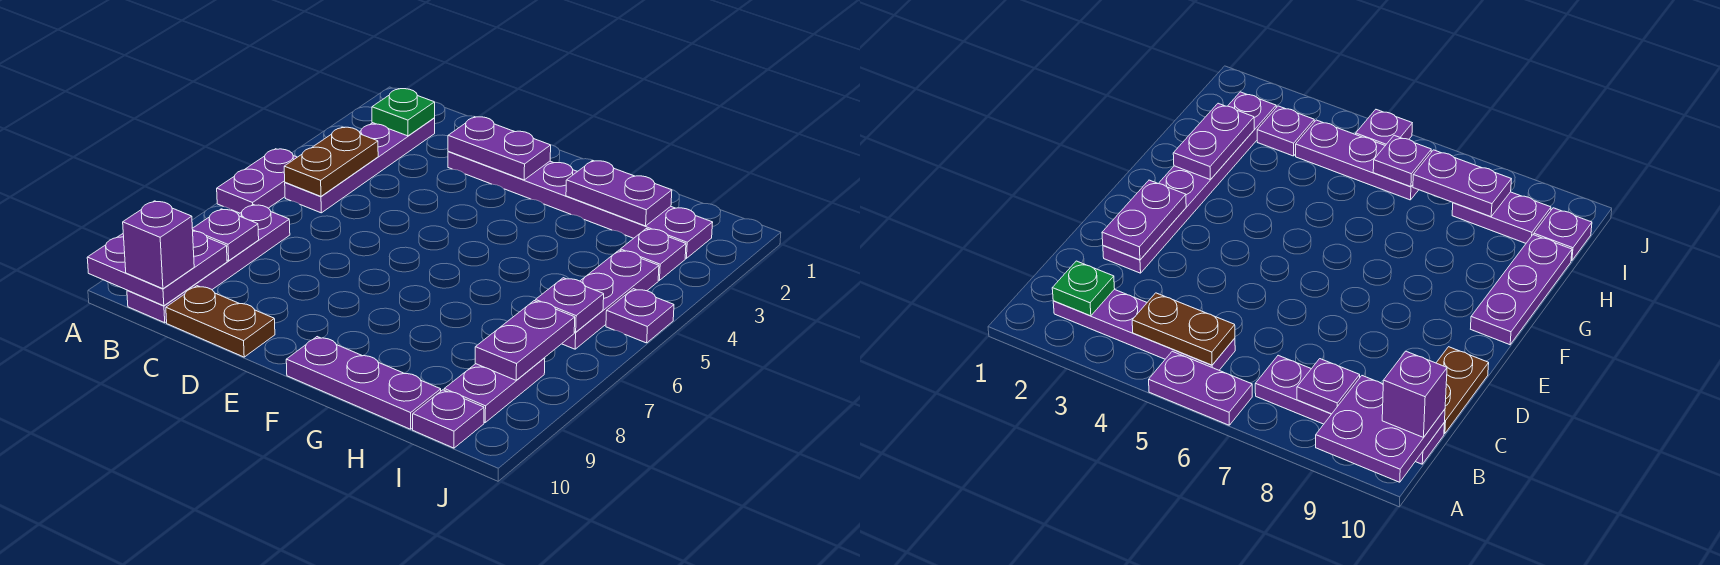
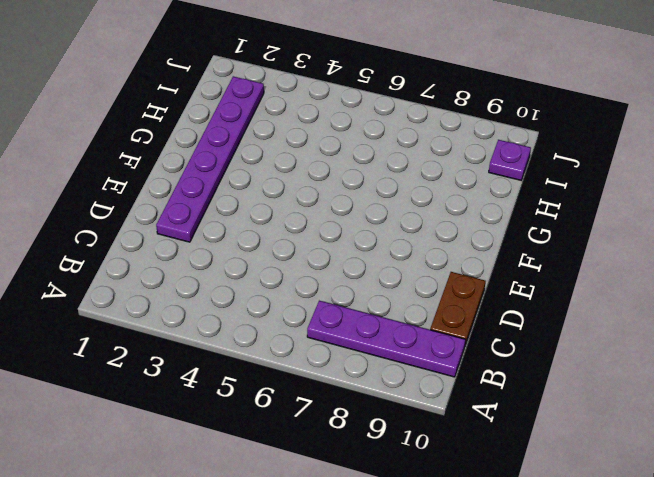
none -> purple plate A5:A6 level 1
none -> purple plate B2:B5 level 1
none -> purple plate F10:H10 level 1

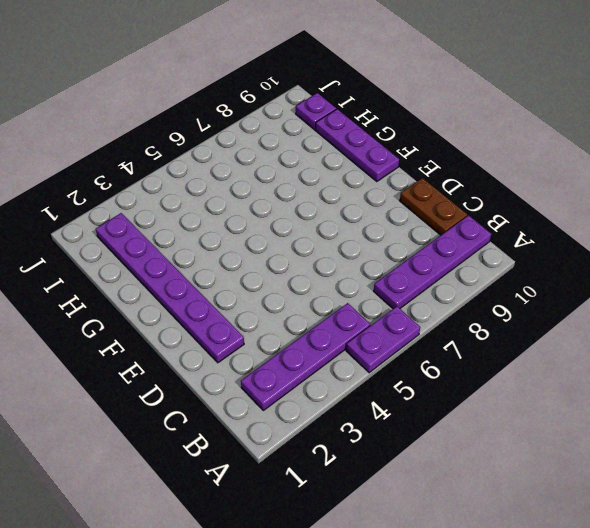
none -> purple plate I3 level 1
none -> purple plate I4:I6 level 1
none -> purple plate I8:I9 level 1

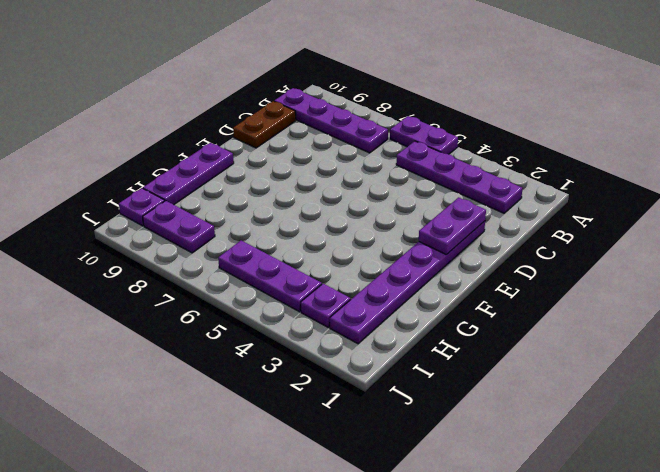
none -> purple plate J5 level 1
none -> purple plate A9:B10 level 2
none -> green plate B2 level 2

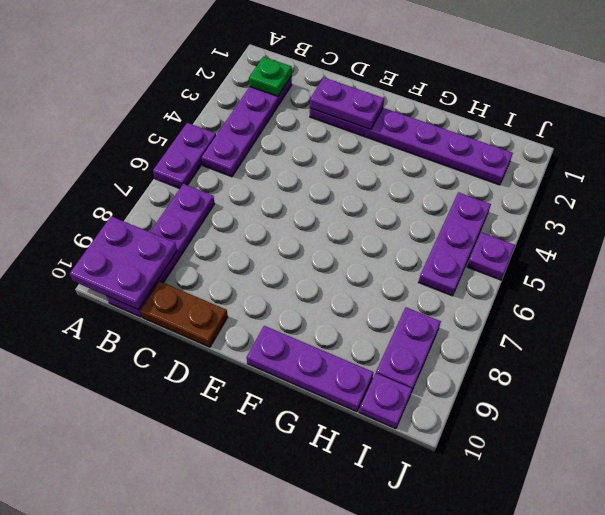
none -> purple plate I3 level 1
none -> brown plate B4:B5 level 2
none -> purple plate B8 level 2

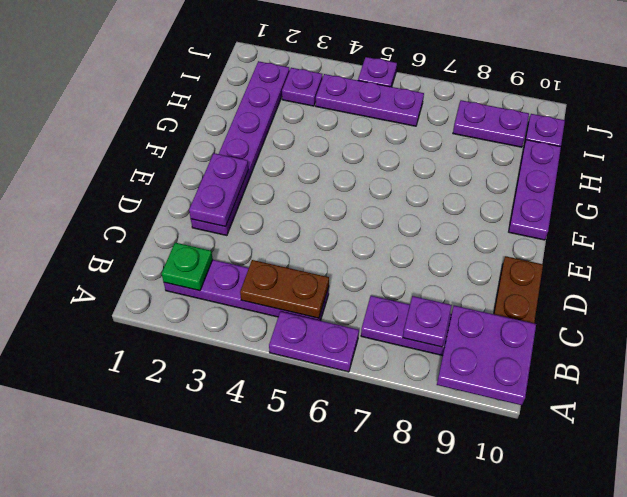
none -> purple plate G2:H2 level 2
none -> purple plate I6 level 2
none -> purple plate I7:I8 level 2

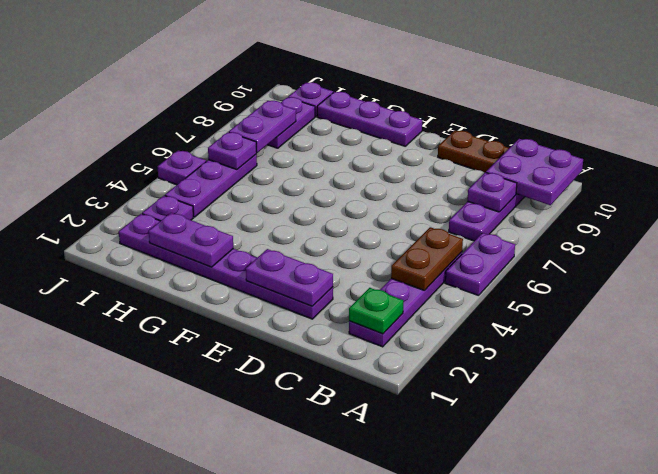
none -> purple brick B10 level 3

